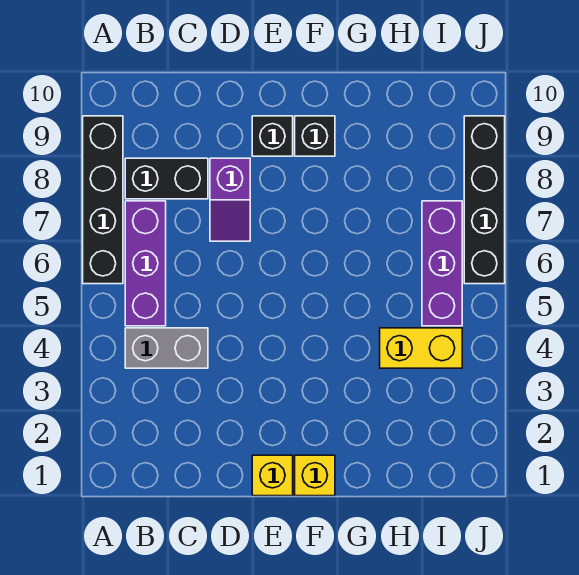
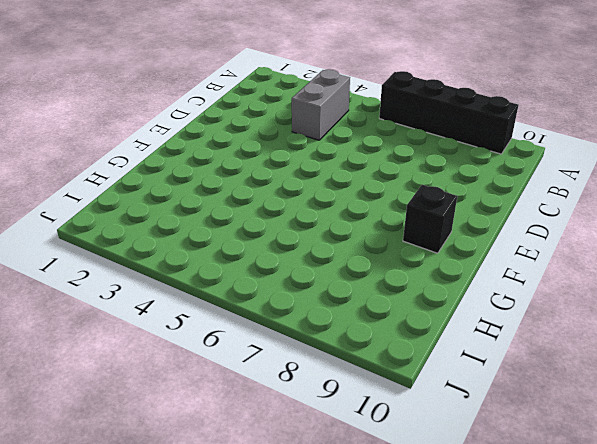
none -> purple brick B5:B7 level 1
none -> black brick B8:C8 level 1
none -> purple slope D7:D8 level 1 top 8

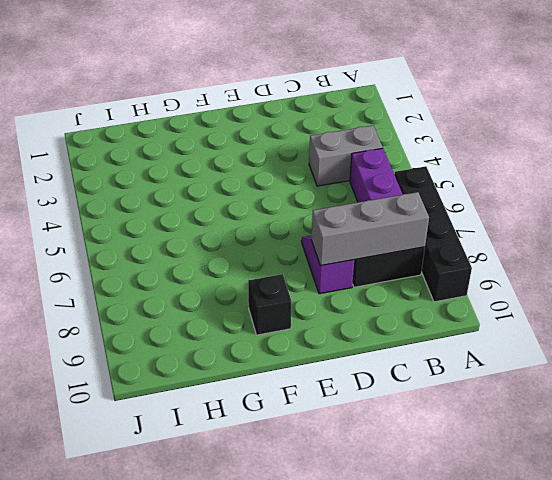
grey brick B8:D8 level 2 -> none
none -> yellow brick E1 level 1
none -> black brick E9 level 1
none -> yellow brick F1 level 1

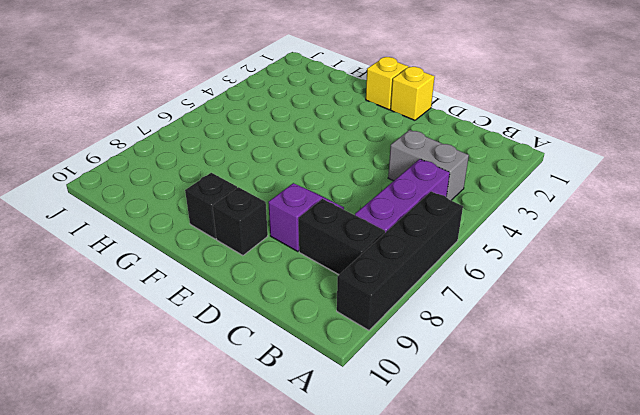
none -> yellow brick H4:I4 level 1
none -> purple brick I5:I7 level 1
none -> black brick J6:J9 level 1

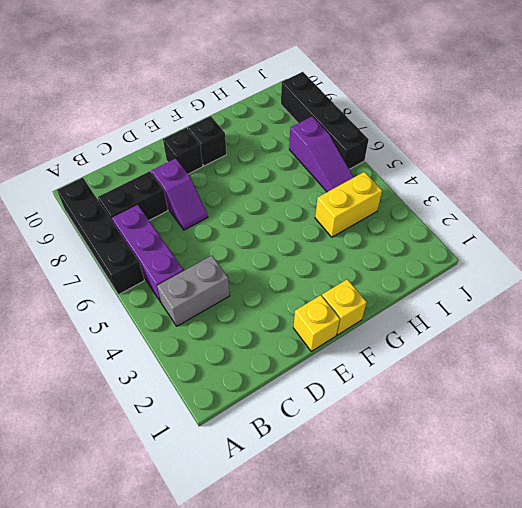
purple slope I5:I7 level 1 top 7 -> purple brick I5:I7 level 1

